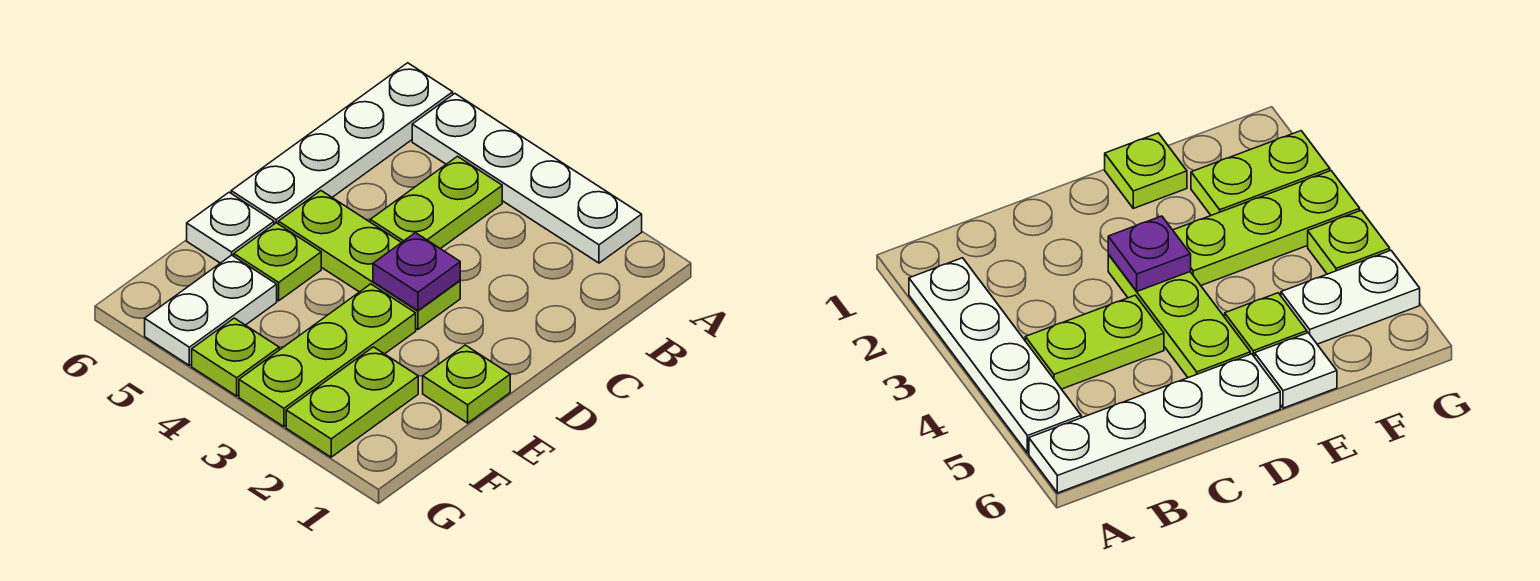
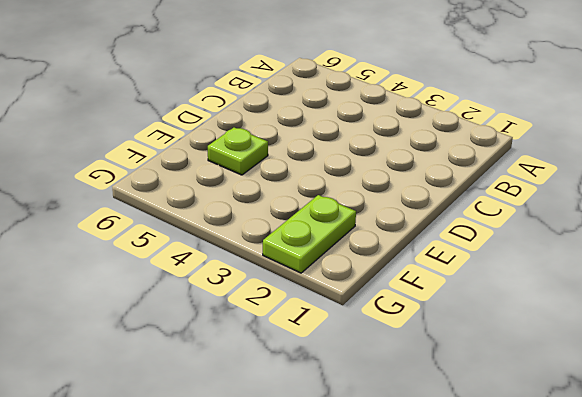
none -> white plate A2:A5 level 1
none -> white plate A6:D6 level 1
none -> lime plate B4:C4 level 1

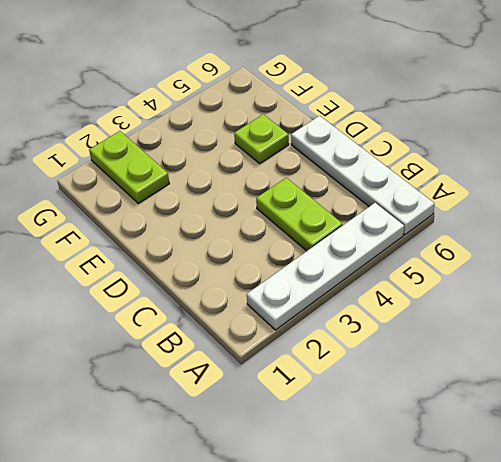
none -> lime plate D3:D5 level 1
none -> lime plate E1 level 1
none -> lime plate E3:G3 level 1

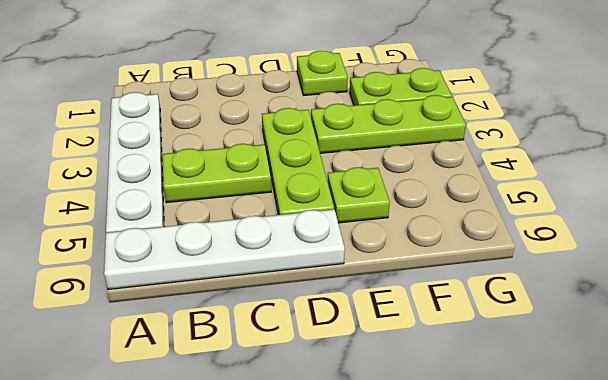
none -> white plate E6 level 1
none -> white plate F5:G5 level 1
none -> lime plate G4 level 1

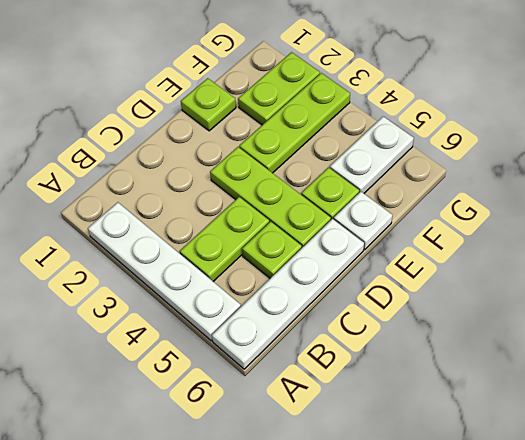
lime plate C5 level 1 -> lime plate G4 level 1
none -> purple plate D3 level 2

